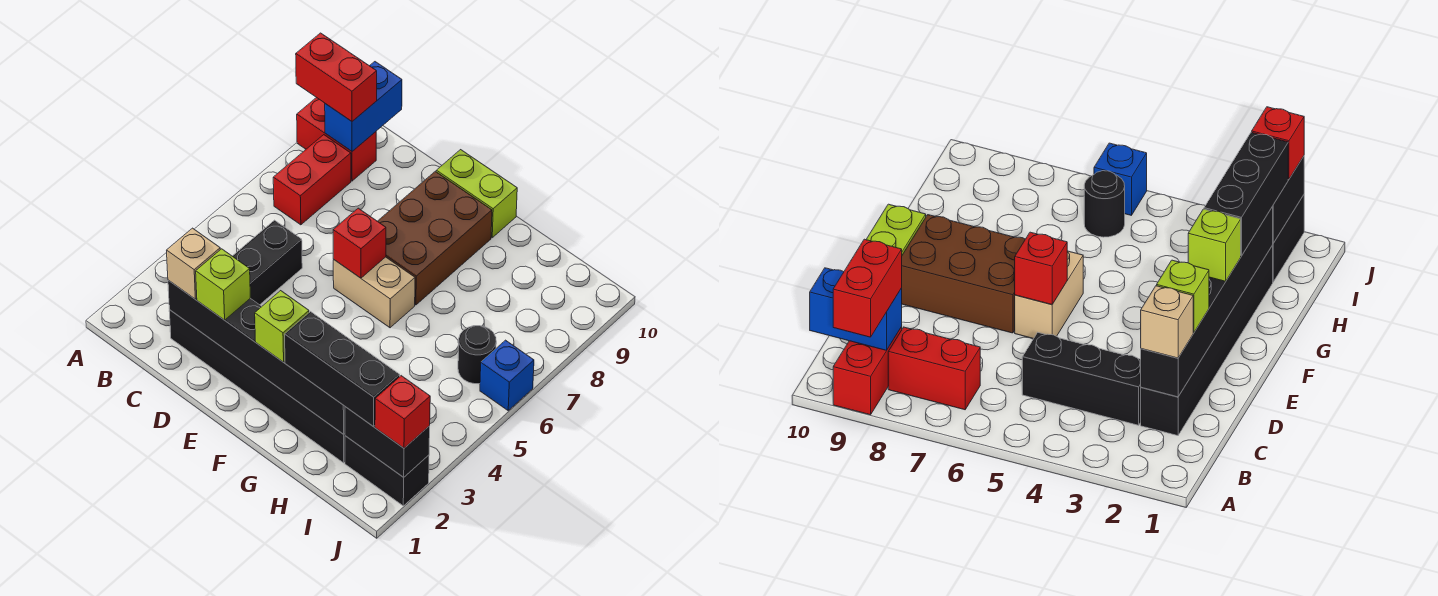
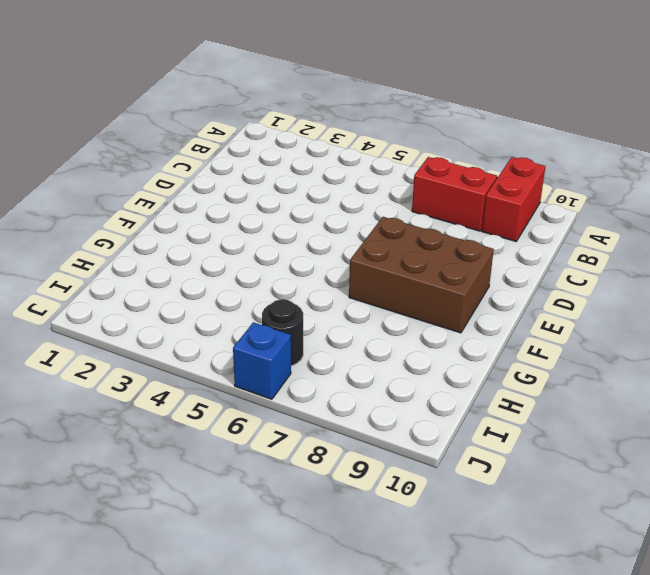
none -> black brick C2:H2 level 1
none -> black brick C3:C5 level 1
none -> tan brick E6:F6 level 1

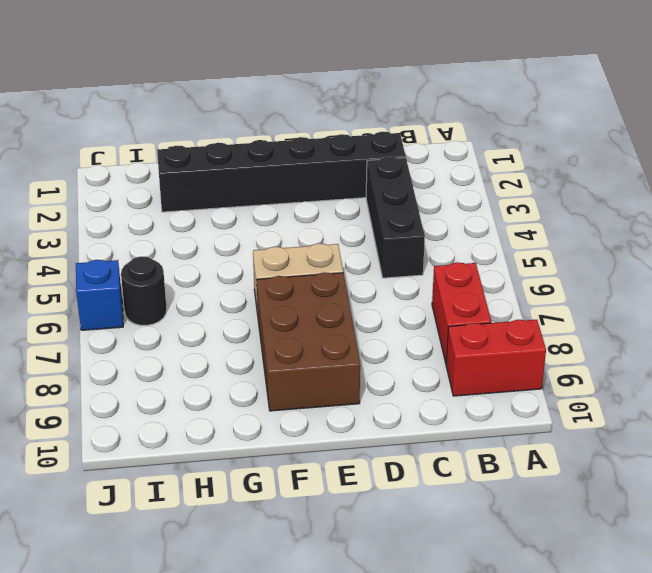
none -> lime brick E10:F10 level 1
none -> black brick I2:J2 level 1
none -> blue brick B9:B10 level 2

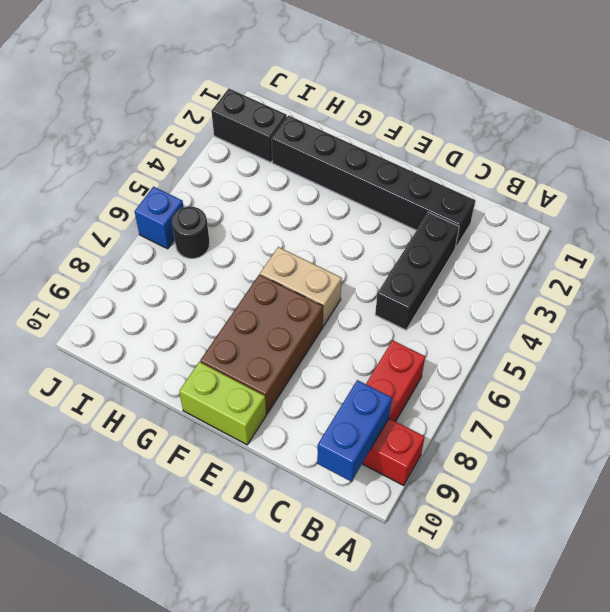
none -> black brick C2:H2 level 2
none -> red brick E6 level 2
none -> black brick I2:J2 level 2

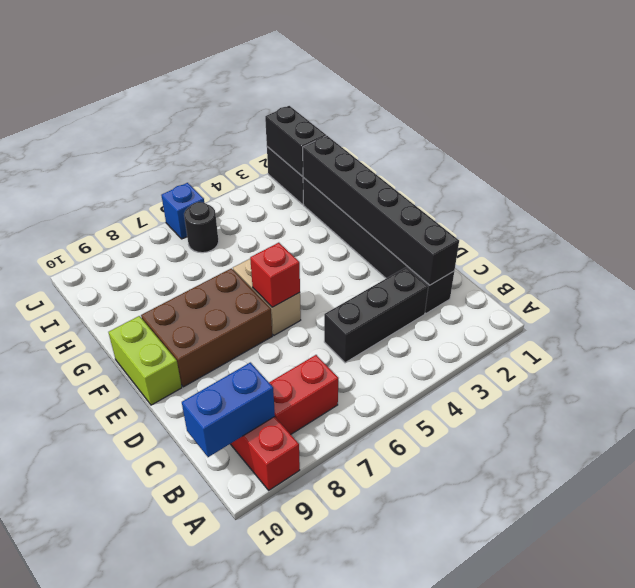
none -> red brick A9:B9 level 3
none -> tan brick C2 level 3
none -> lime brick D2 level 3

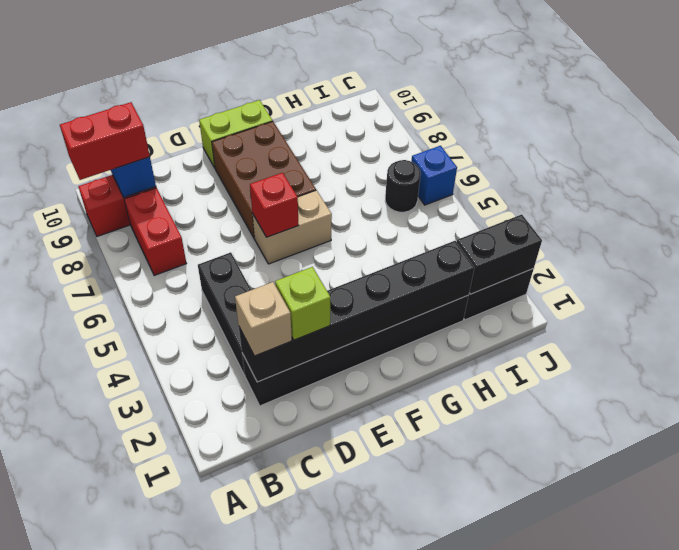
none -> lime brick F2 level 3
none -> black brick G2:I2 level 3
none -> red brick J2 level 3

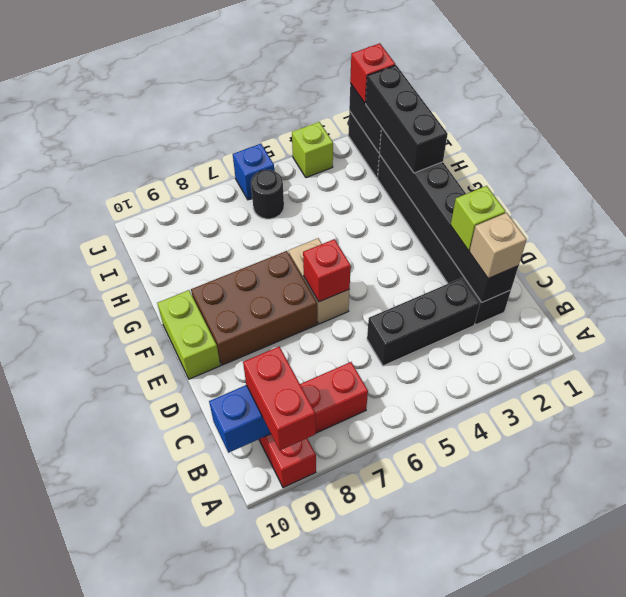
lime brick J4 level 1 -> lime brick F2 level 3

